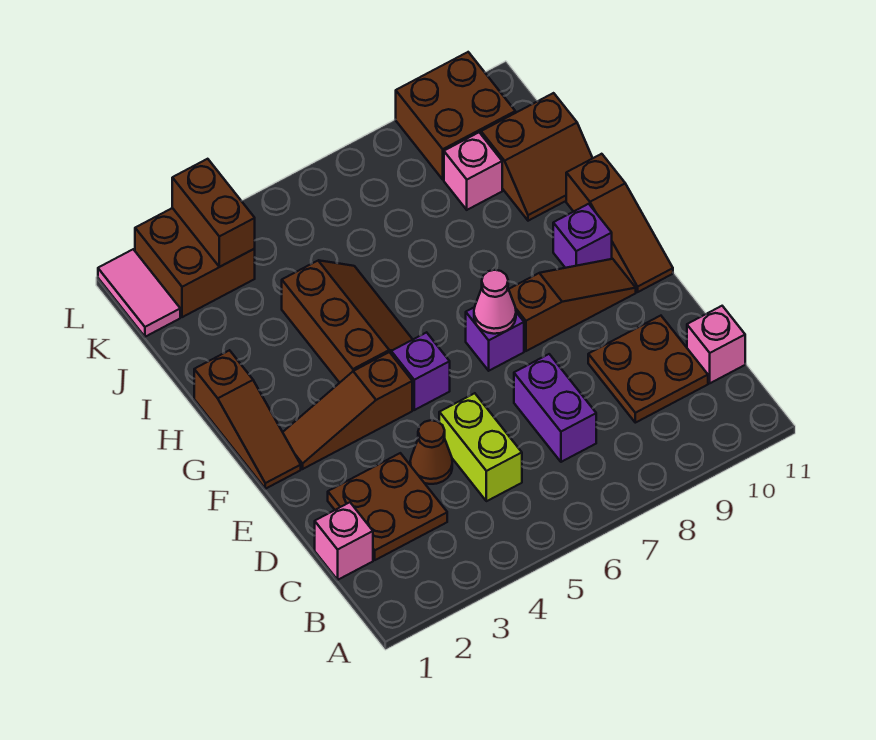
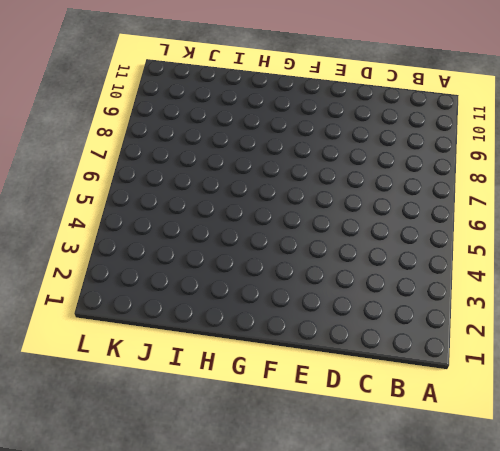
none -> pink brick C1 level 1
none -> brown plate C2:D3 level 1
none -> lime brick C5:D5 level 1

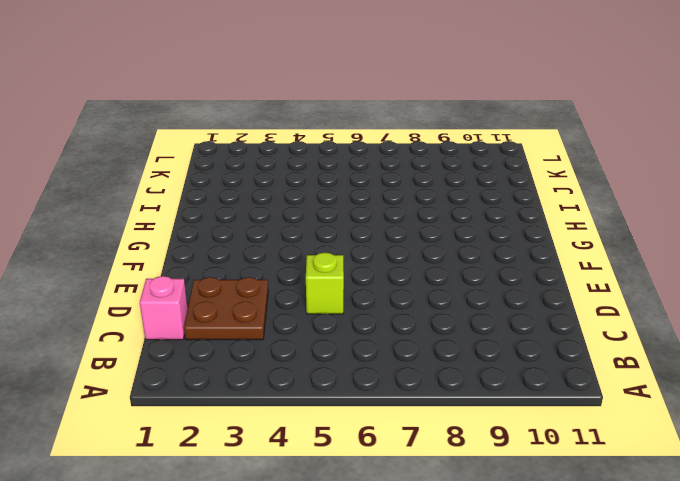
lime brick D5 level 1 -> lime brick C5:D5 level 1
none -> purple brick C7:D7 level 1
none -> brown plate C9:D10 level 1
none -> pink brick C11 level 1

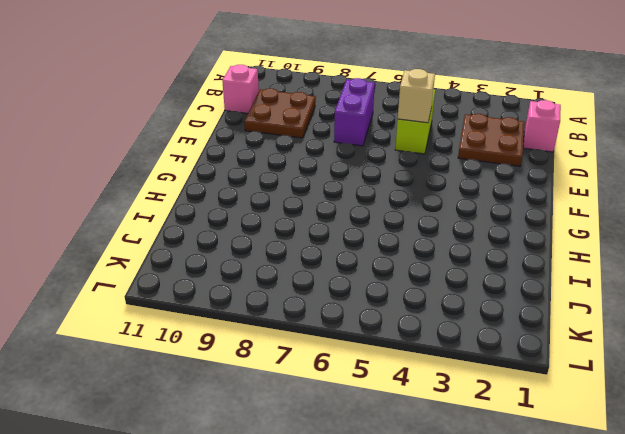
tan brick D5 level 2 -> none
none -> brown cone D4 level 1
none -> brown slope F1:H1 level 1 top H
none -> brown slope F2:F4 level 1 top 4

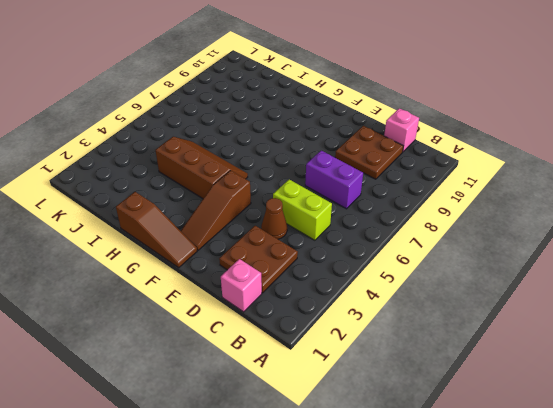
none -> purple brick F5 level 1
none -> purple brick F7 level 1
none -> brown slope F8:F10 level 1 top 8

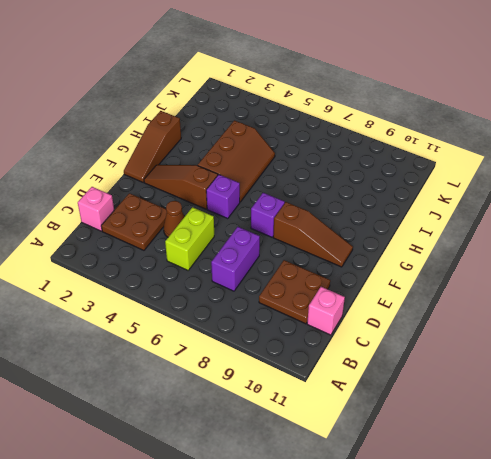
none -> brown slope F11:H11 level 1 top H
none -> purple brick G10 level 1
none -> brown slope I10:J11 level 1 top J

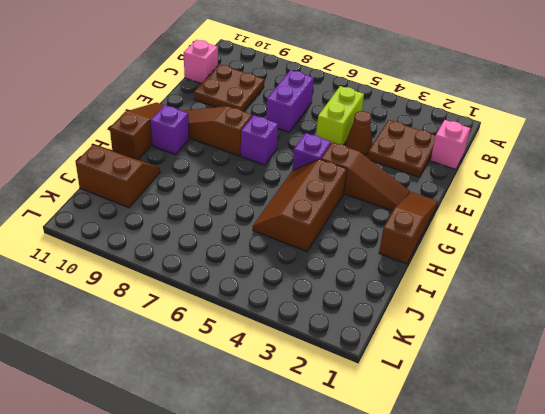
none -> pink brick J9 level 1
none -> pink tile K1:L1 level 1
none -> brown brick K2:L3 level 1

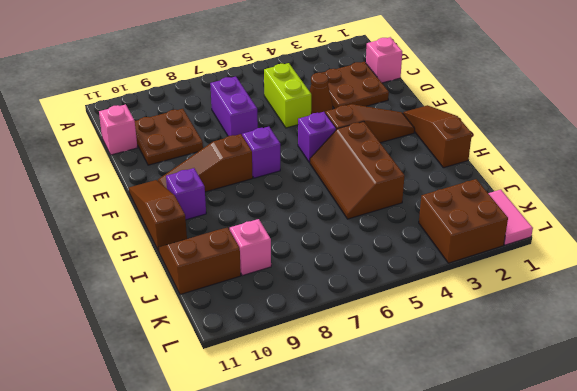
none -> brown brick K9:L10 level 1
none -> pink cone F7 level 2
none -> brown brick K3:L3 level 2

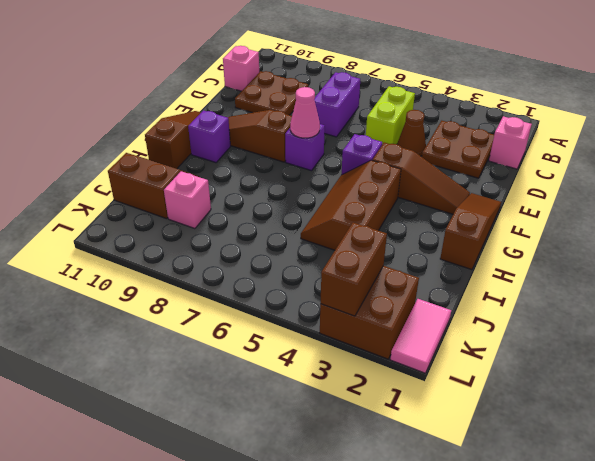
none -> brown brick K9:L10 level 1

